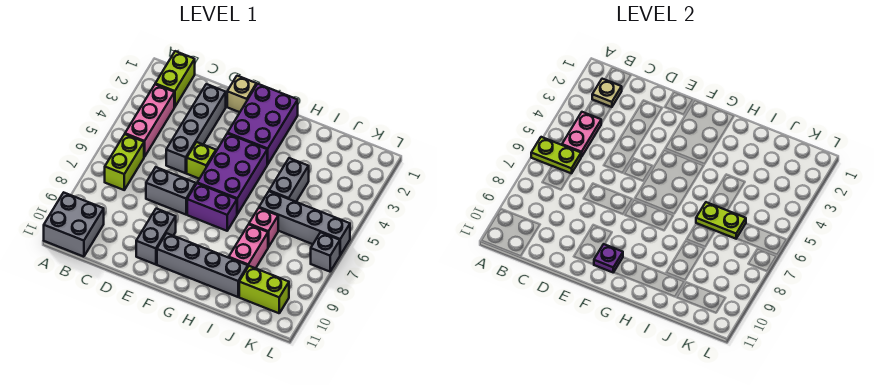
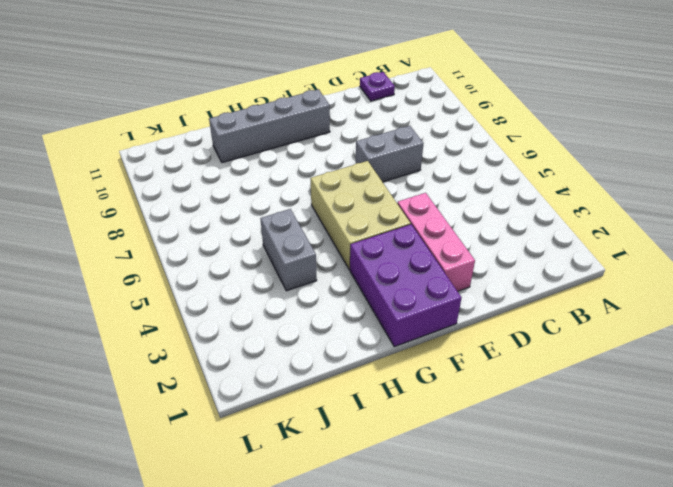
purple plate C11 level 1 -> purple plate F10 level 2
pink brick E2:E4 level 1 -> pink brick B3:B5 level 1
tan brick F4:G6 level 1 -> purple brick F4:G6 level 1
none -> grey brick A10:B11 level 1
none -> lime brick B1:B2 level 1
none -> lime brick B6:B7 level 1

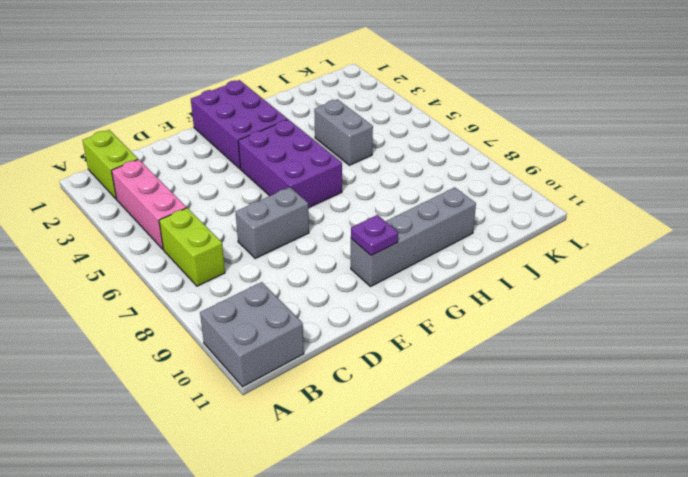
none -> grey brick D2:D5 level 1
none -> tan brick E1 level 1
none -> lime brick E5 level 1

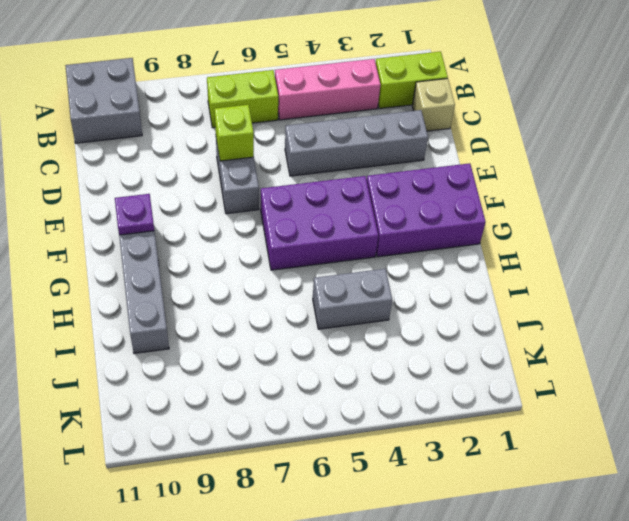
tan brick C1 level 1 -> tan brick E1 level 1
lime brick D7 level 2 -> lime brick E5 level 1
none -> grey brick E9:E10 level 1
none -> purple brick F7:G7 level 1
none -> grey brick I6:L6 level 1

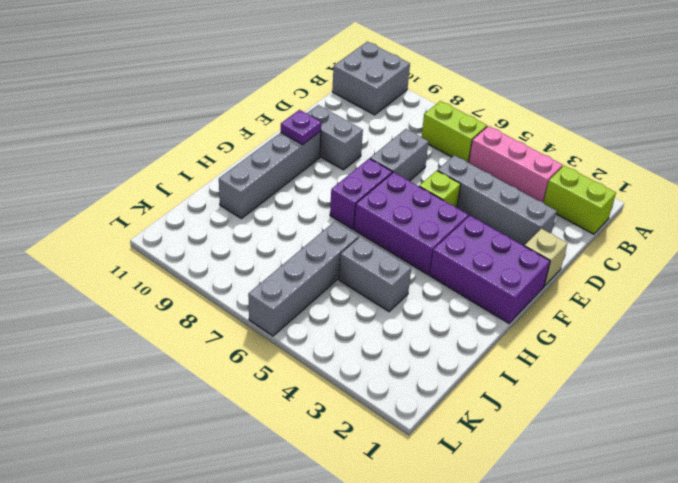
none -> pink brick I7 level 1
none -> pink brick I8:I9 level 1
none -> lime brick J10:K10 level 1

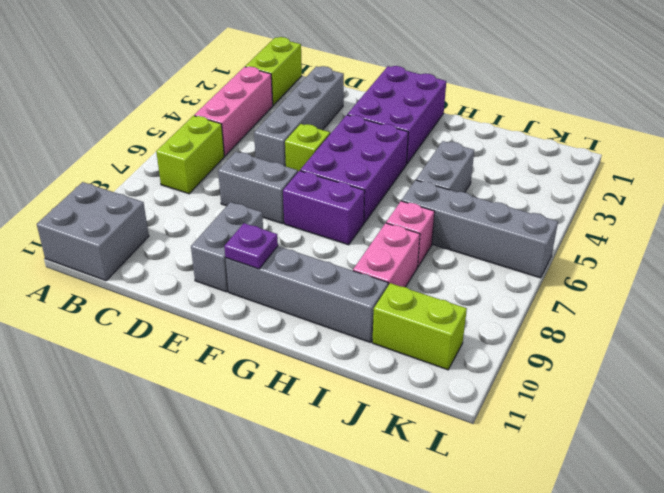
none -> tan brick E1 level 1
none -> grey brick L7 level 1
none -> lime plate A6:B6 level 2

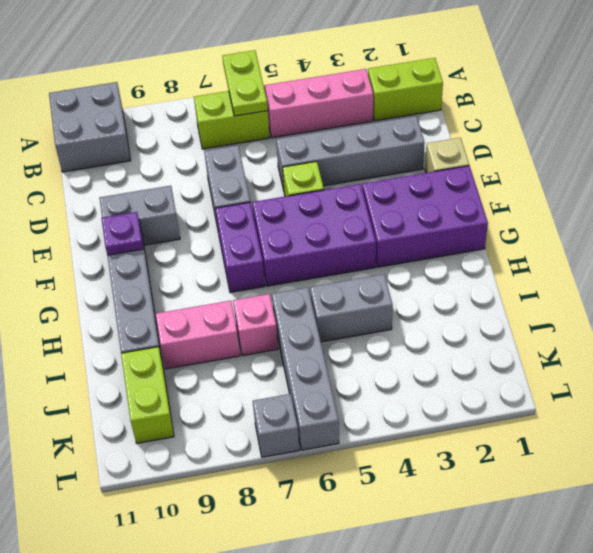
none -> tan plate B2 level 2
none -> pink plate B4:B5 level 2
none -> lime plate I6:J6 level 2

